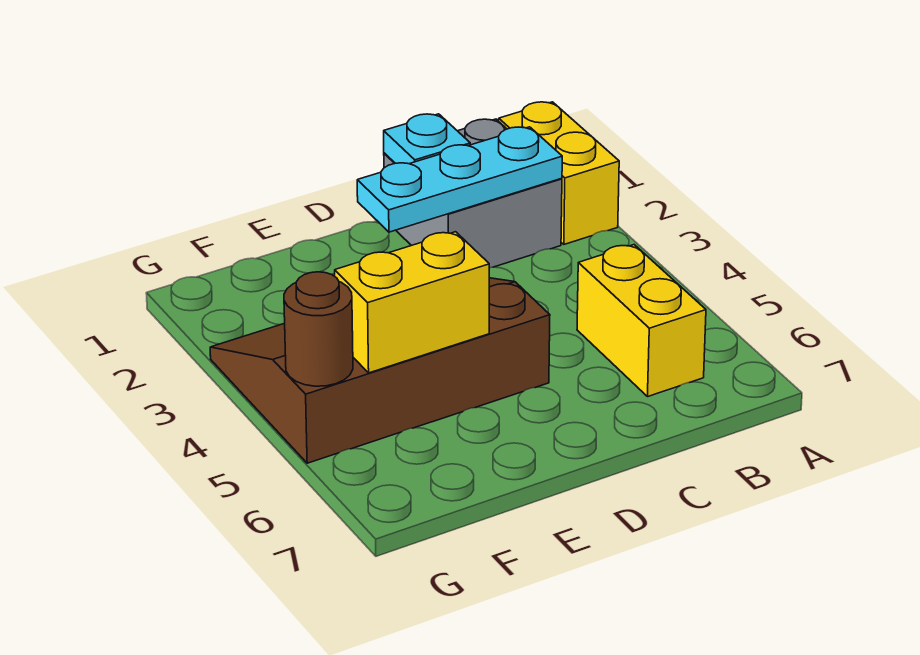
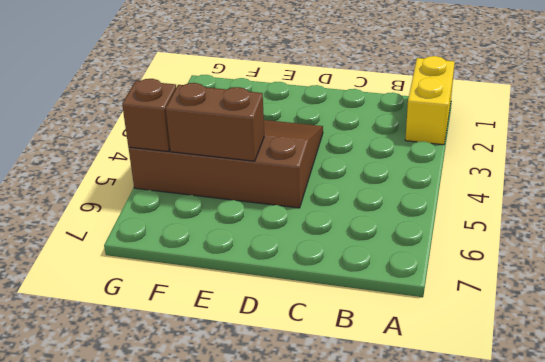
brown brick E5:F5 level 2 -> yellow brick E5:F5 level 2
brown brick G5 level 2 -> brown round brick G5 level 2
none -> grey brick B1:C2 level 1
none -> yellow brick B5:B6 level 1

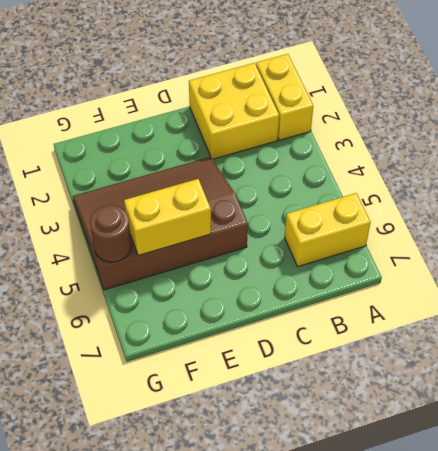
yellow brick A6:B6 level 1 -> yellow brick B5:B6 level 1
yellow brick B1:C2 level 1 -> grey brick B1:C2 level 1
none -> cyan plate B2:D2 level 2
none -> cyan plate C1 level 2

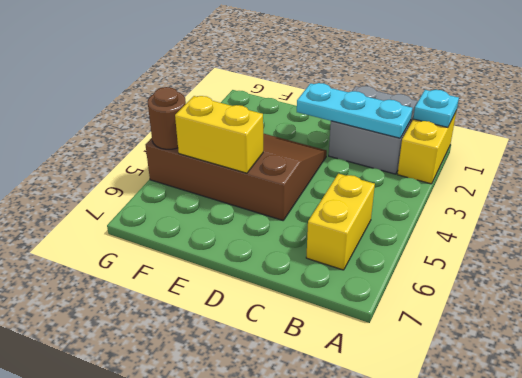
cyan plate A1 level 2 -> cyan plate C1 level 2

